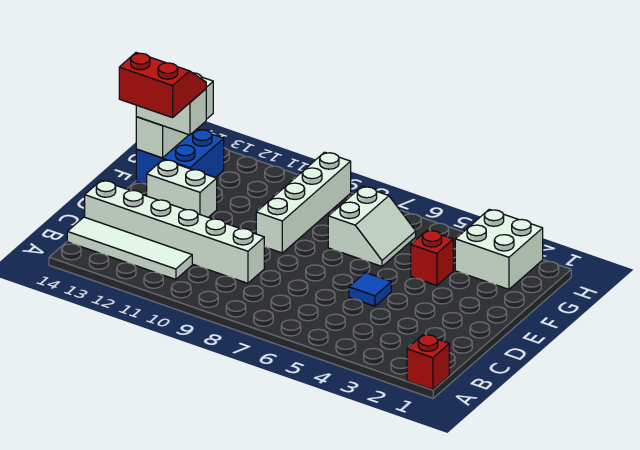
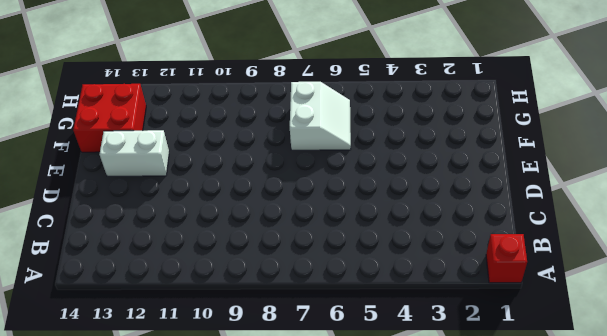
red brick F13:G14 level 1 -> blue brick F13:G14 level 1
none -> white tile B11:B14 level 1
none -> white brick C9:C14 level 1
none -> blue tile D5 level 1

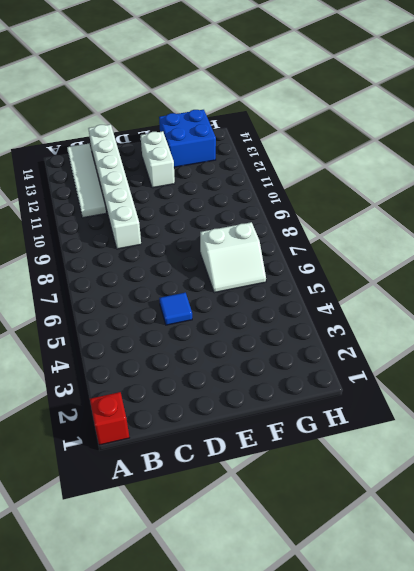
none -> white brick E9:H9 level 1
none -> red brick F4 level 1
none -> white brick G2:H3 level 1

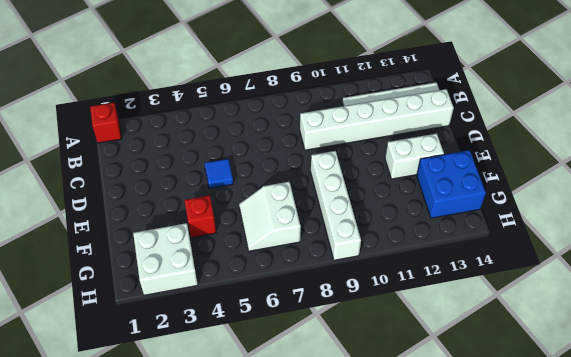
none -> white brick F14:H14 level 2
none -> white brick F13:F14 level 3
none -> red slope E13:F14 level 4 top E

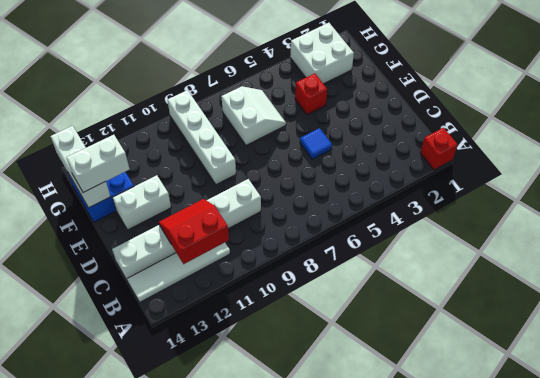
red slope B11:C12 level 2 top B -> red slope E13:F14 level 4 top E

